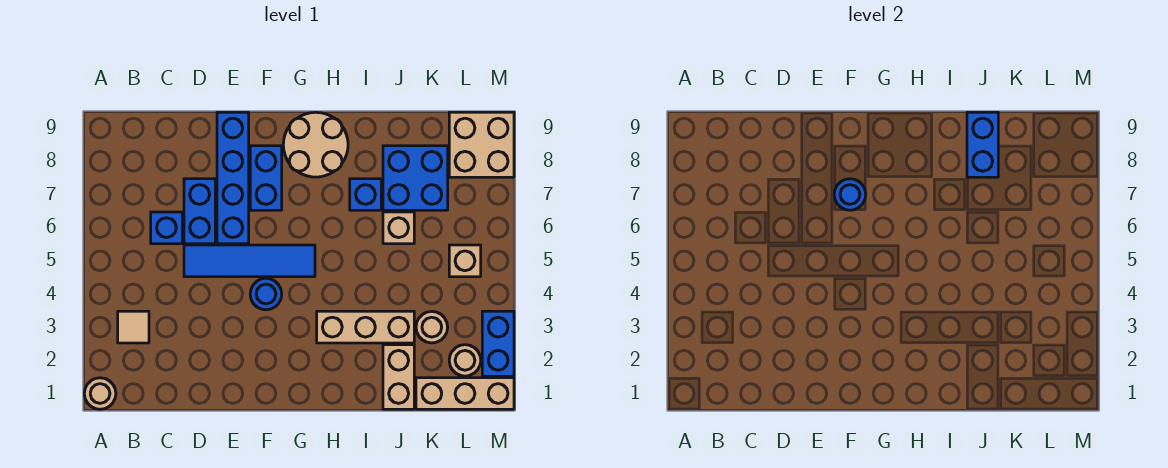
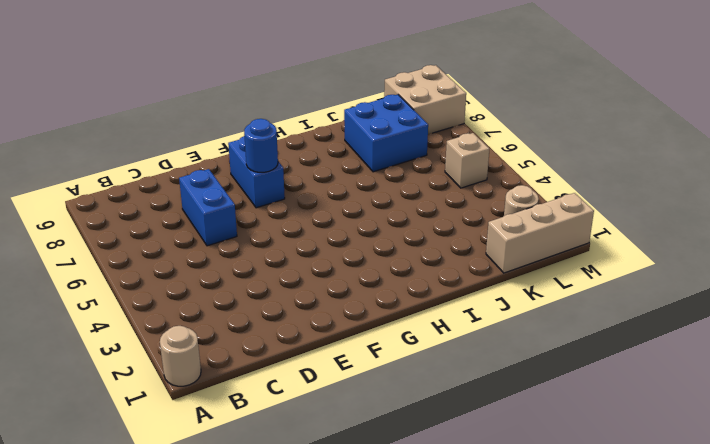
none -> tan tile B3 level 1
none -> blue brick C6 level 1
none -> blue tile D5:G5 level 1

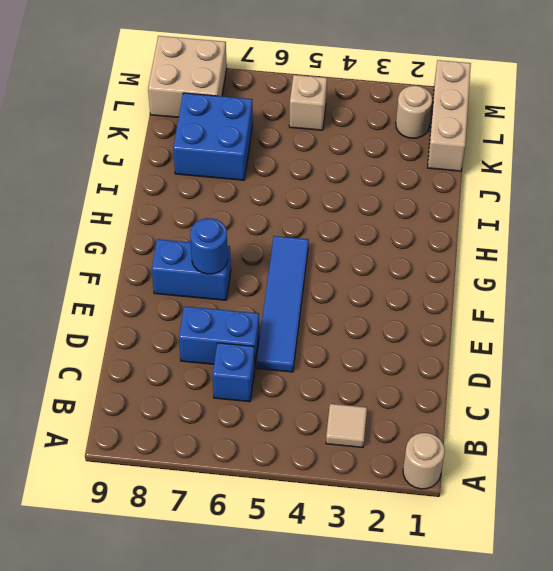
none -> blue brick E6:E9 level 1
none -> blue round brick F4 level 1
none -> tan round brick G8:H9 level 1

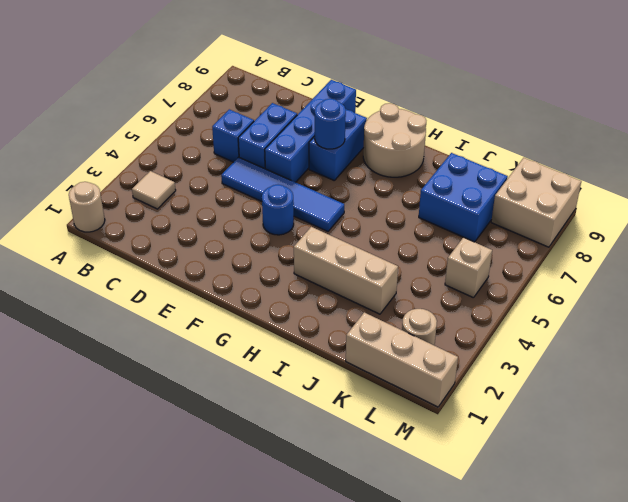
none -> blue brick I7 level 1
none -> tan brick J1:J2 level 1
none -> tan brick J6 level 1

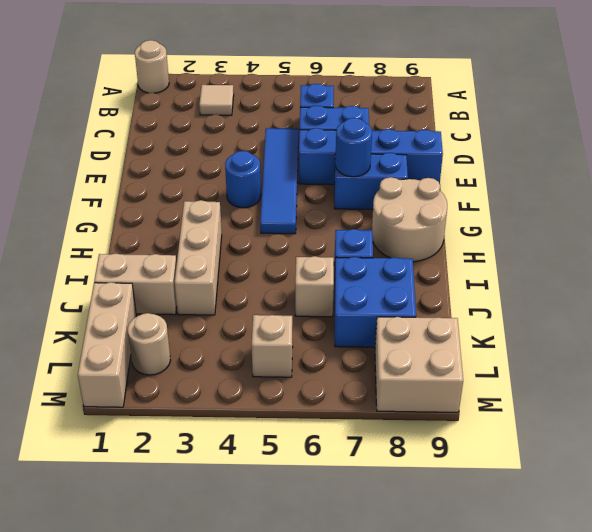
none -> tan round brick K3 level 1
none -> blue brick M2:M3 level 1
none -> blue brick J8:J9 level 2

